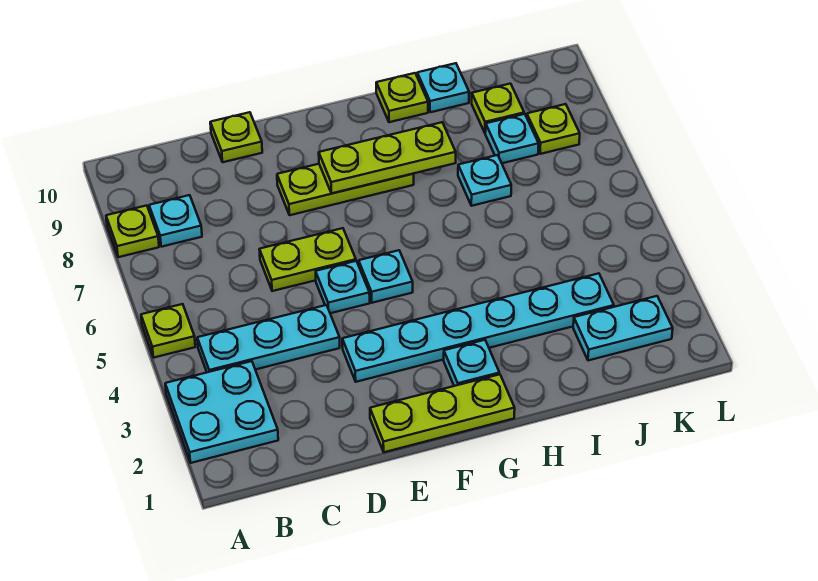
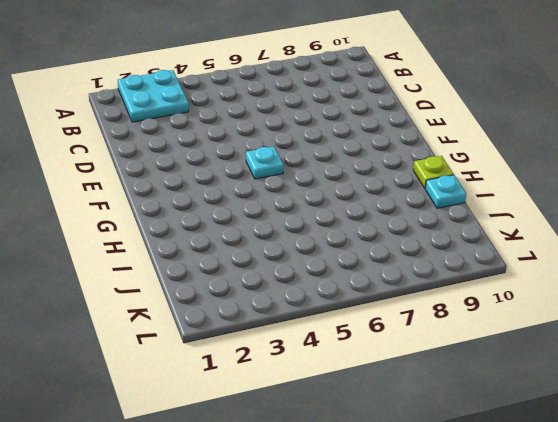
none -> lime plate A5 level 1
none -> lime plate A8 level 1
none -> cyan plate B4:D4 level 1

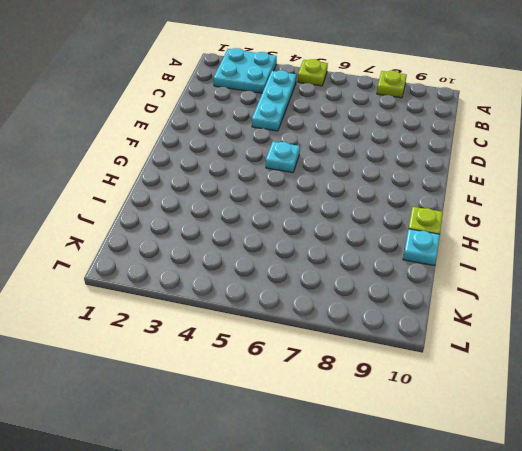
none -> cyan plate B8 level 1
none -> lime plate D6:E6 level 1
none -> lime plate D10 level 1

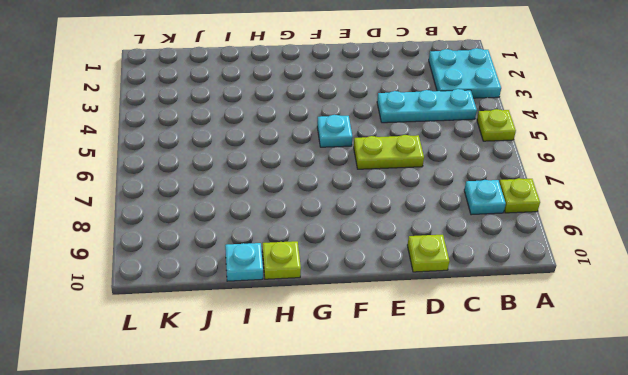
none -> lime plate E1:G1 level 1
none -> cyan plate E3:J3 level 1
none -> cyan plate E5 level 1

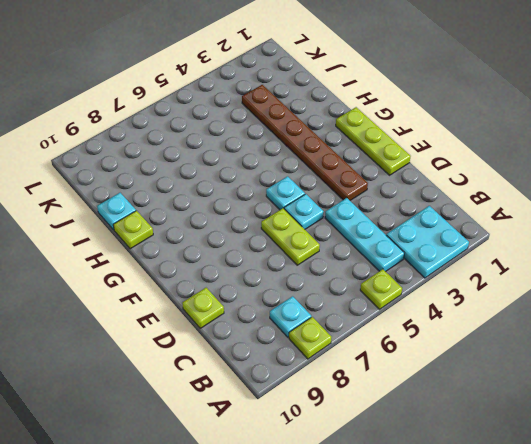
brown plate E3:J3 level 1 -> cyan plate E3:J3 level 1
none -> lime plate E8:G8 level 1
none -> cyan plate G2 level 1
none -> cyan plate I7 level 1

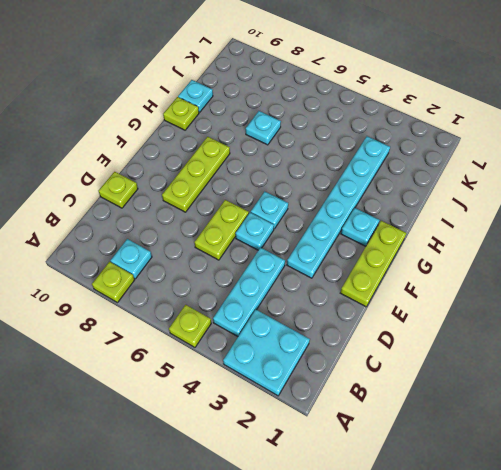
none -> cyan plate J2:K2 level 1
none -> cyan plate J8 level 1
none -> lime plate J9 level 1

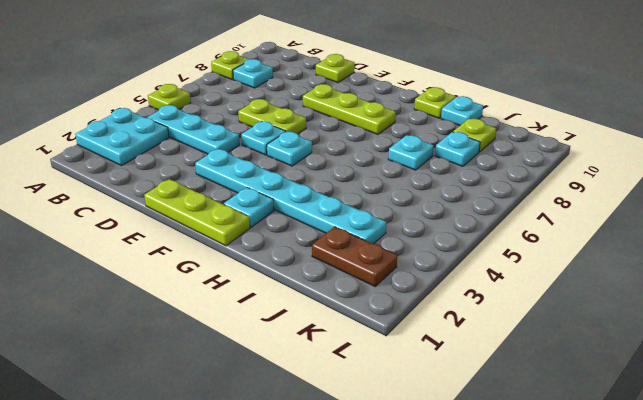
brown plate J2:K2 level 1 -> cyan plate J2:K2 level 1
none -> lime plate K8 level 1
none -> lime plate F8:H8 level 2

